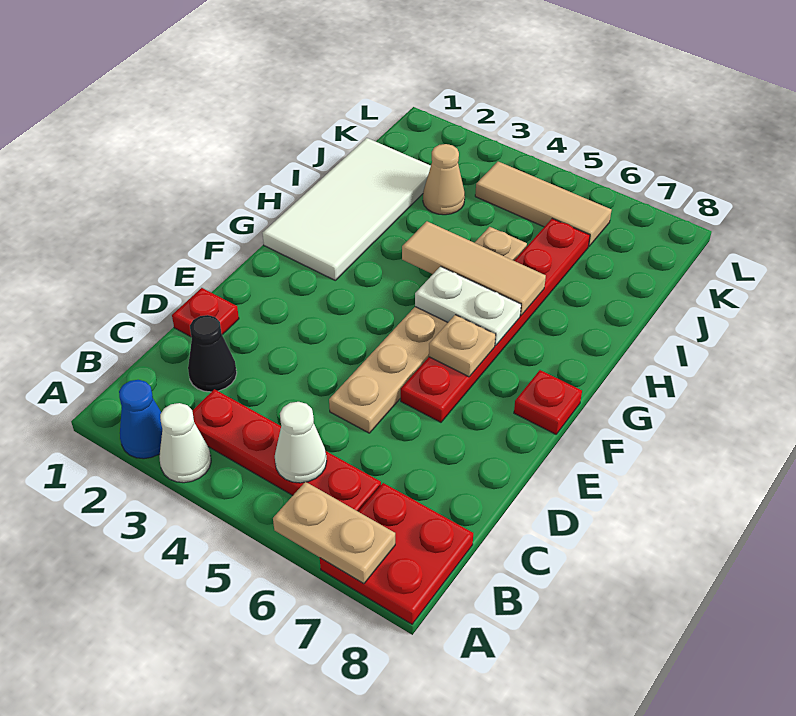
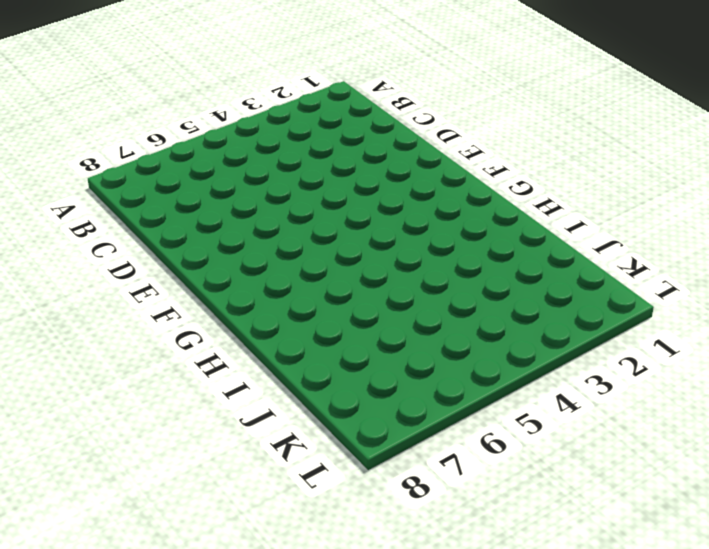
none -> blue cone A2 level 1
none -> white cone A3 level 1
none -> red plate A7:B8 level 1

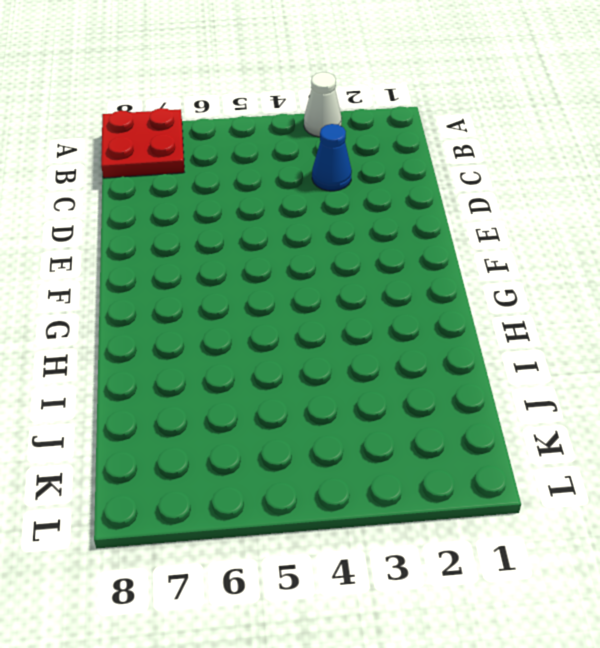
blue cone C3 level 1 -> blue cone A2 level 1
none -> red plate B3:B6 level 1
none -> black cone C2 level 1
none -> red plate D1 level 1

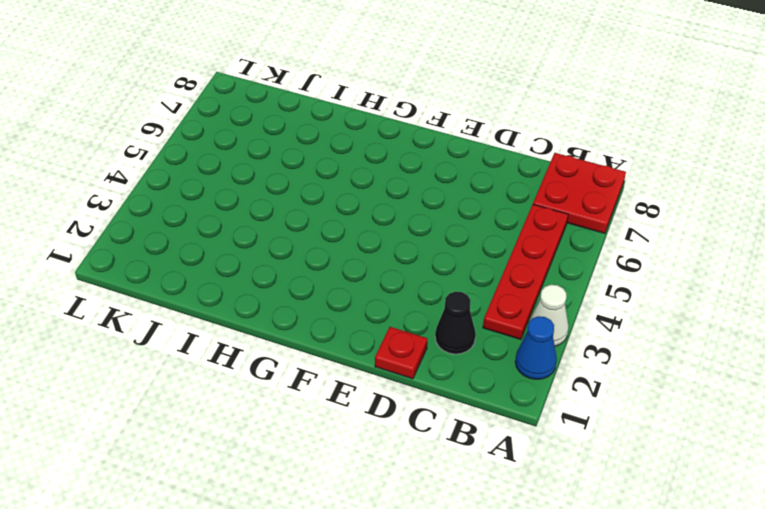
none -> tan plate D5:I5 level 1
none -> red plate E6:J6 level 1
none -> red plate F8 level 1

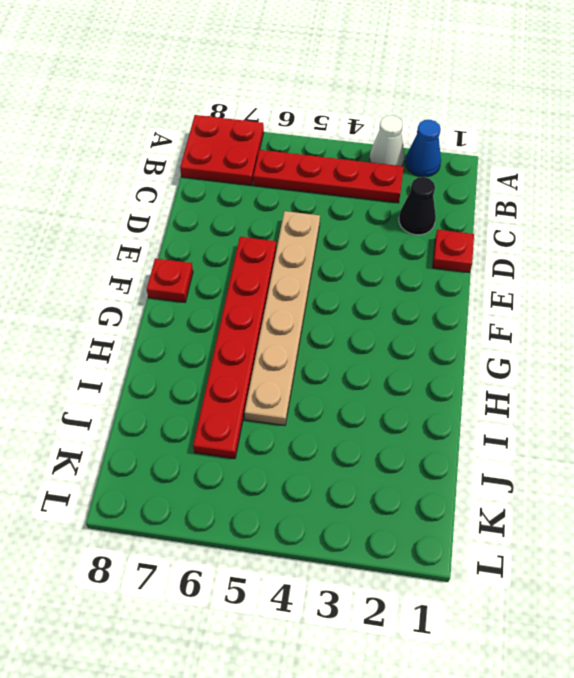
none -> white tile G1:J2 level 1
none -> tan cone J3 level 1
none -> tan tile K4:K6 level 1

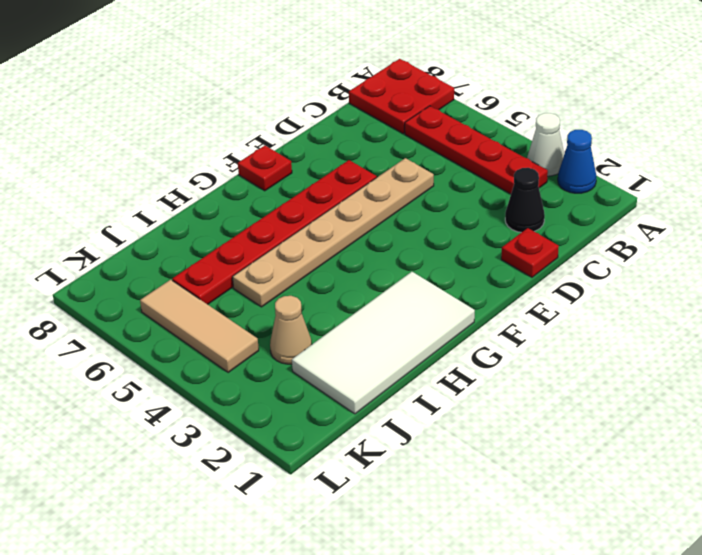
none -> tan plate A6:A7 level 2
none -> white cone B5 level 2
none -> tan plate F6 level 2

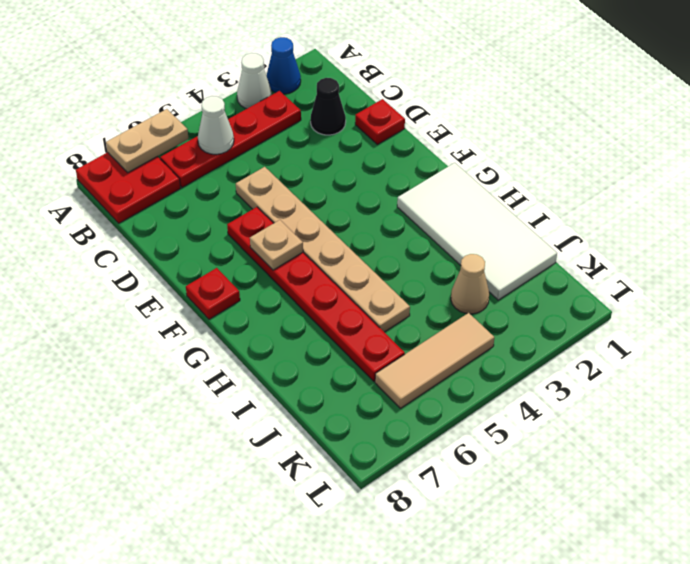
none -> white plate G5:G6 level 2
none -> tan tile H4:H6 level 2

